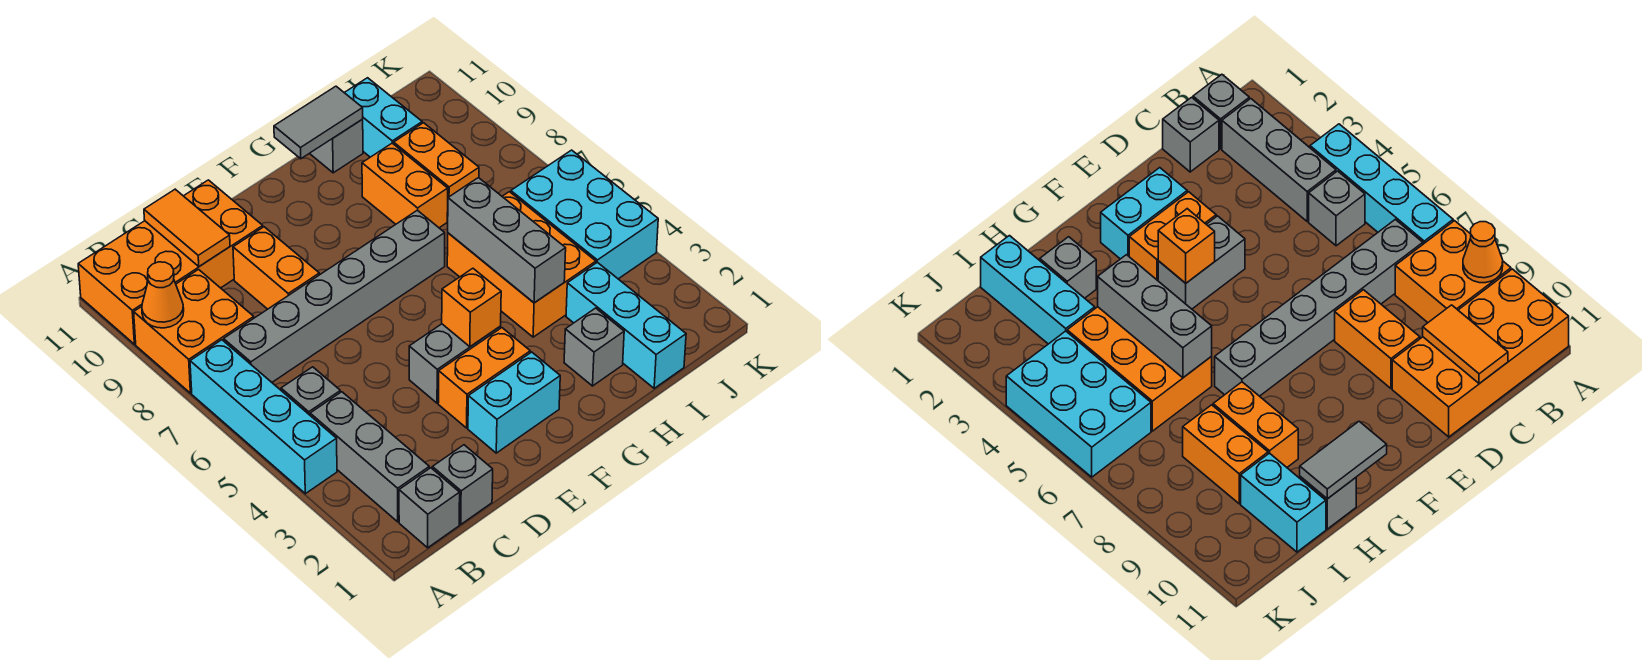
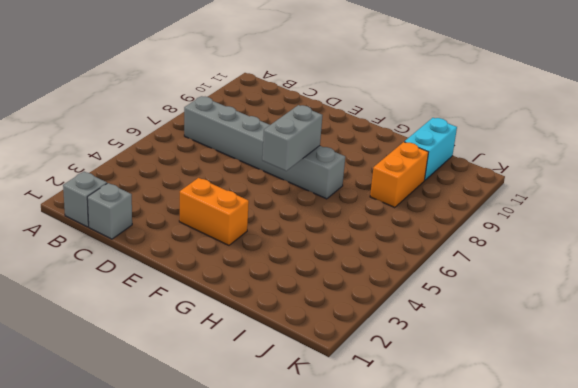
grey brick F6:F7 level 2 -> grey brick E4:F4 level 1
none -> cyan brick A4:A7 level 1
none -> orange brick A8:B9 level 1
none -> orange brick A10:D11 level 1

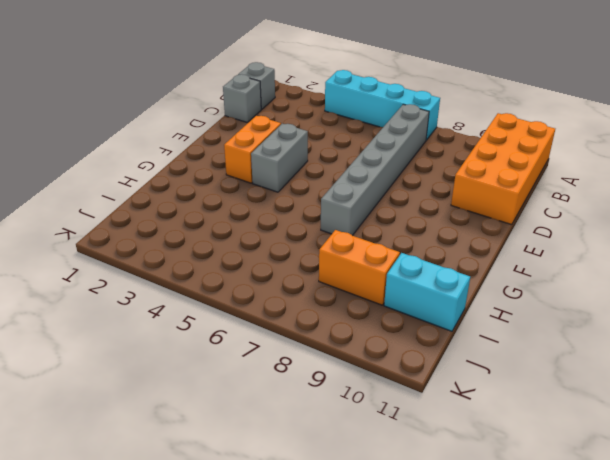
none -> orange brick A8:B9 level 1
none -> grey brick B2:B4 level 1
none -> grey brick B5 level 1

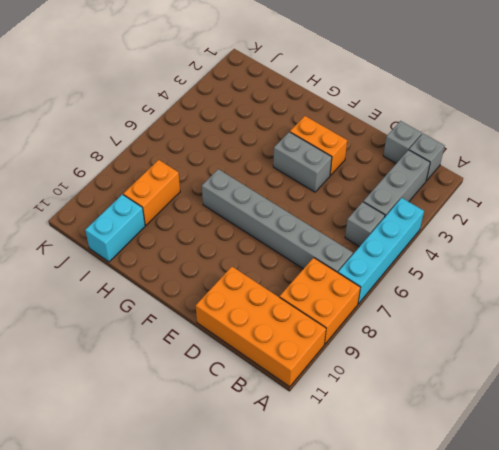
none -> orange brick D8:D9 level 1
none -> cyan brick E2:F2 level 1
none -> grey brick H2 level 1

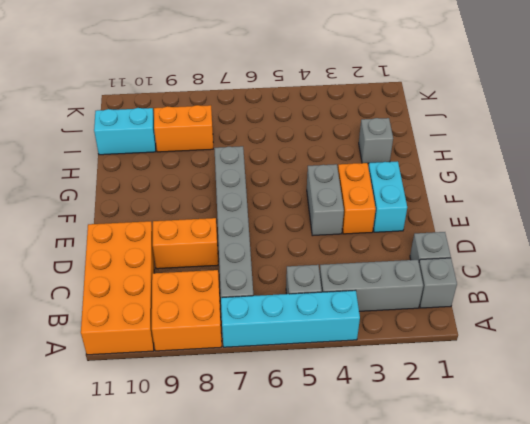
none -> orange brick H4:I6 level 1
none -> orange brick H8:H9 level 1
none -> grey brick H11 level 1

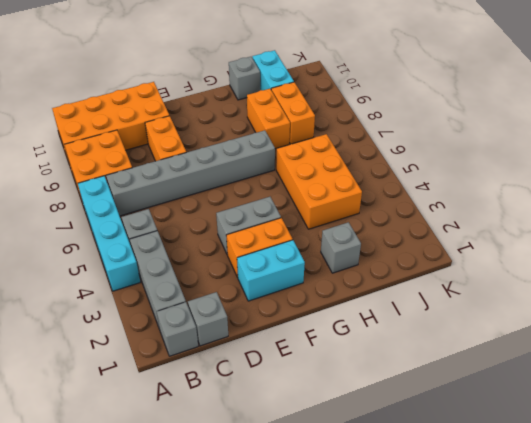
none -> cyan brick I1:I3 level 1
none -> cyan brick J4:K6 level 1
none -> orange cone A9 level 2

